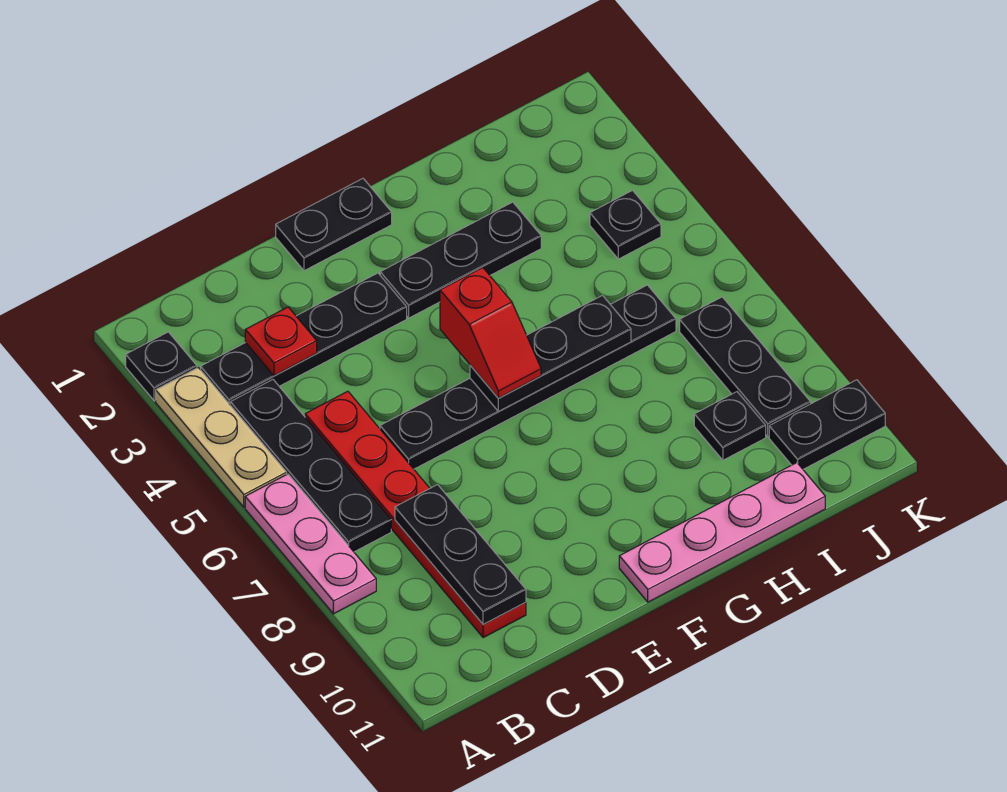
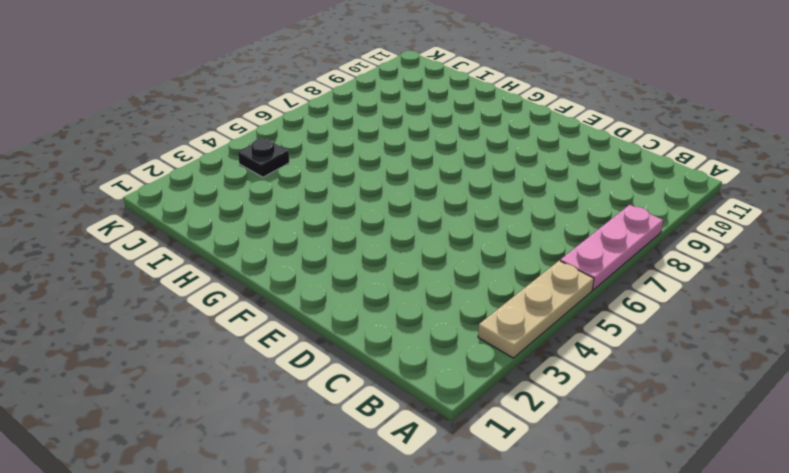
none -> black plate A2 level 1
none -> black plate B3:E3 level 1
none -> black plate B4:B7 level 1

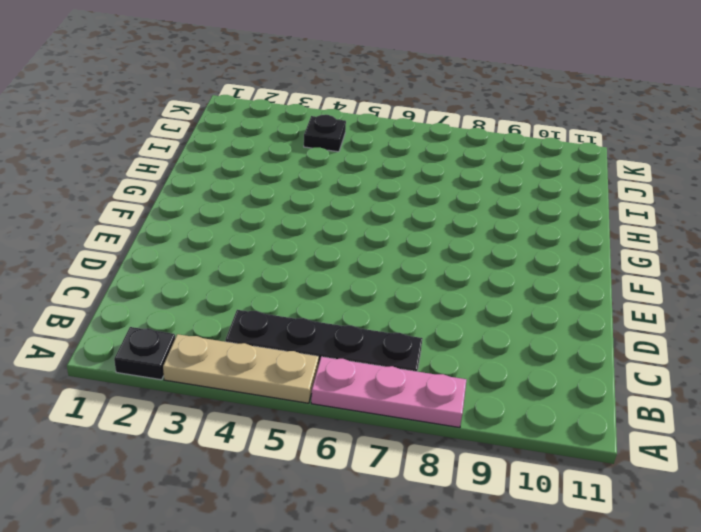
none -> black plate B3:E3 level 1
none -> red plate C5:C10 level 1
none -> black plate D6:I6 level 1

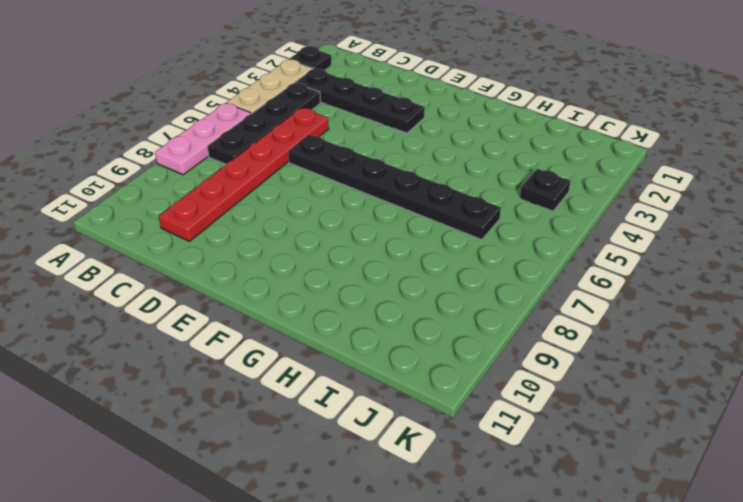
none -> black plate E1:F1 level 1
none -> black plate F3:H3 level 1
none -> pink plate F11:I11 level 1

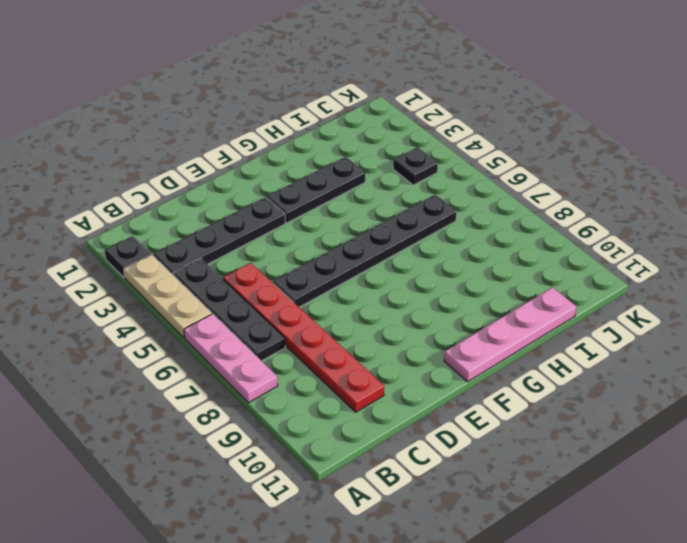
none -> black plate E1:F1 level 1
none -> black plate I9 level 1
none -> black plate J7:J9 level 1

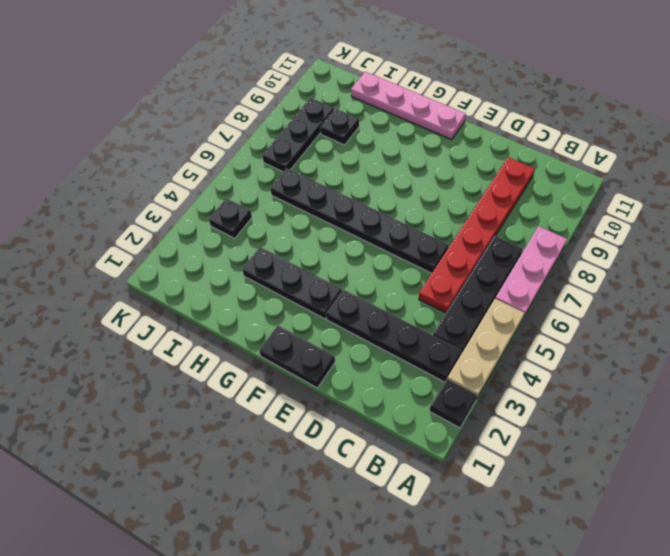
none -> black plate J10:K10 level 1
none -> red plate C3 level 2
none -> black plate C8:C10 level 2

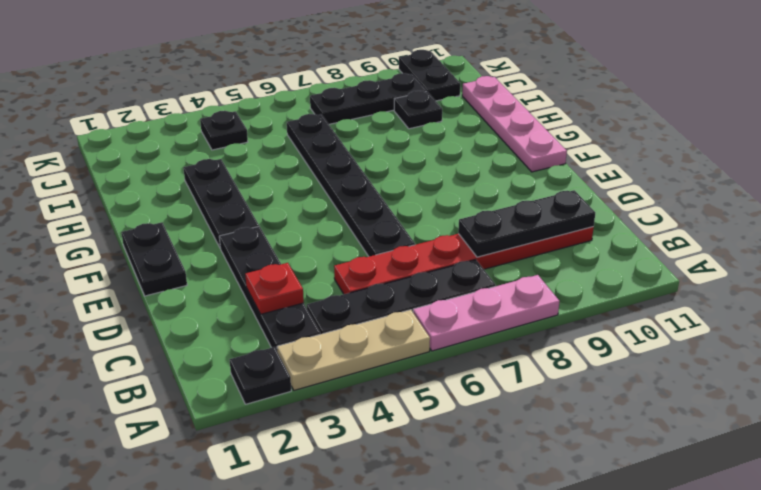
none -> black plate F6:H6 level 2
none -> red slope F5:F6 level 3 top 5

